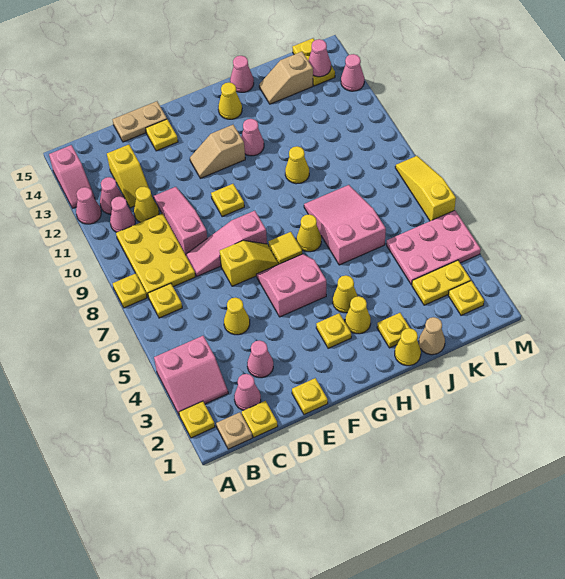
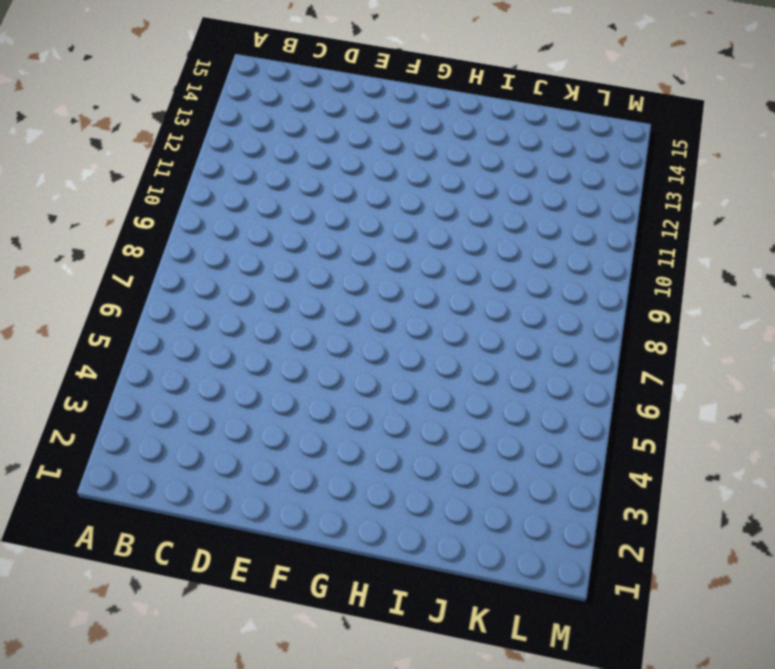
none -> yellow plate A2 level 1
none -> pink slope A3:B4 level 1 top 4
none -> yellow plate A8 level 1
none -> pink cone A12 level 1

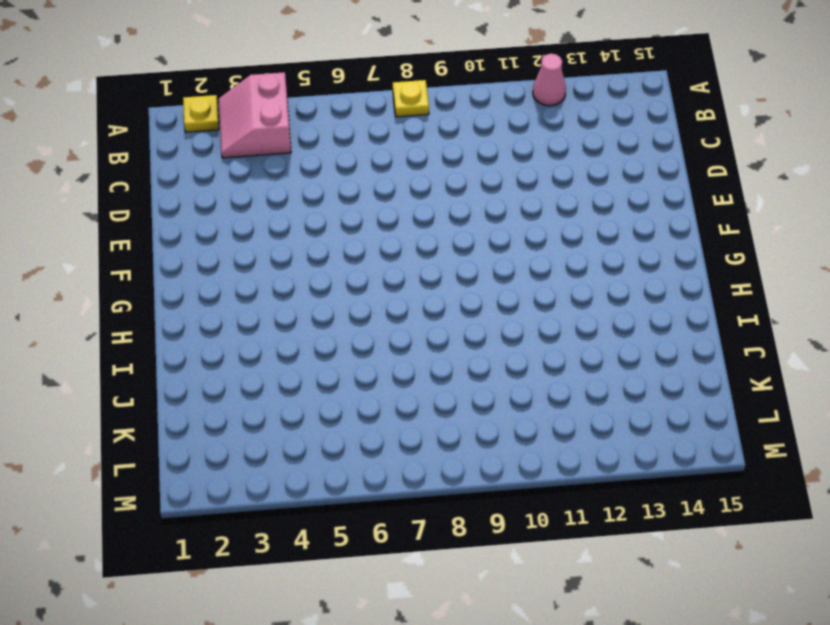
none -> pink slope A13:A14 level 1 top 14
none -> tan plate B1 level 1
none -> yellow plate B7 level 1
none -> yellow plate B8:C10 level 1

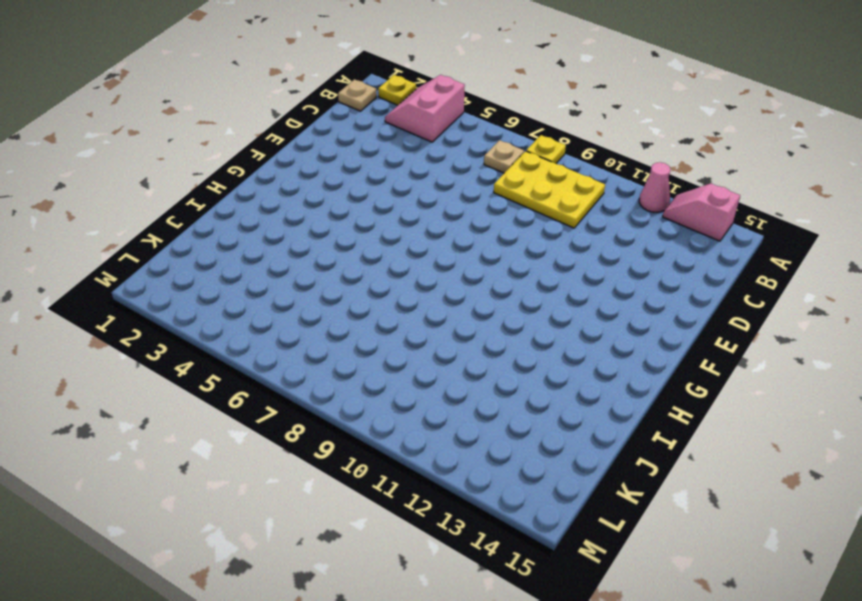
tan plate B7 level 1 -> yellow plate B7 level 1
none -> pink cone B11 level 1
none -> pink cone B12 level 1
none -> yellow plate C1 level 1
none -> pink cone C2 level 1

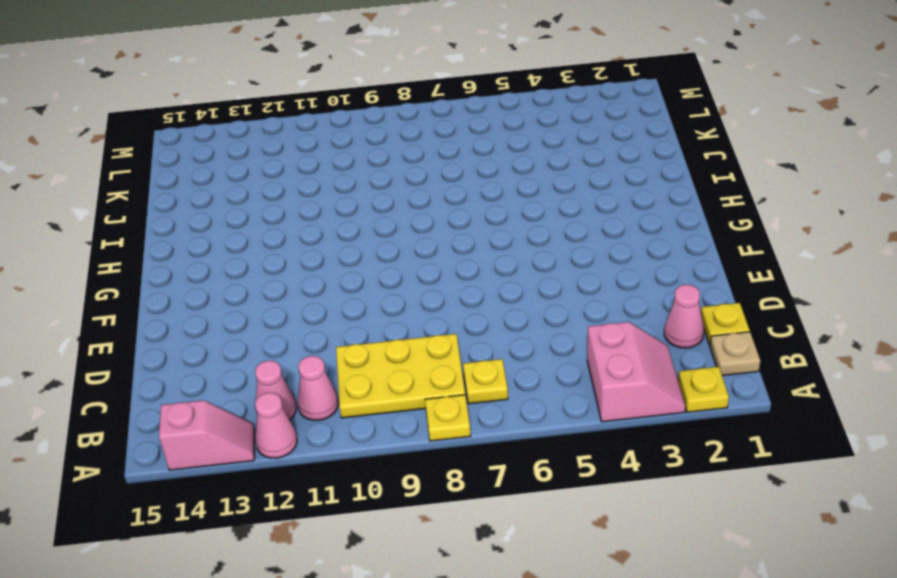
none -> yellow cone C11 level 1
none -> yellow slope C12:C13 level 1 top 13
none -> pink cone D3 level 1
none -> yellow cone D5 level 1

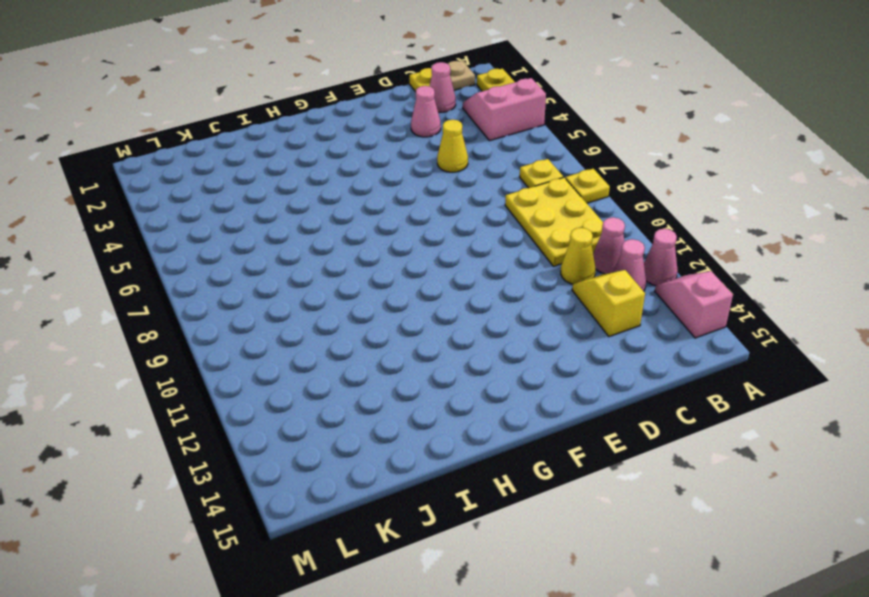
none -> pink slope D8:F8 level 1 top F
none -> pink slope D9:D11 level 1 top 9
none -> tan plate D15:E15 level 1
none -> yellow plate E1 level 1

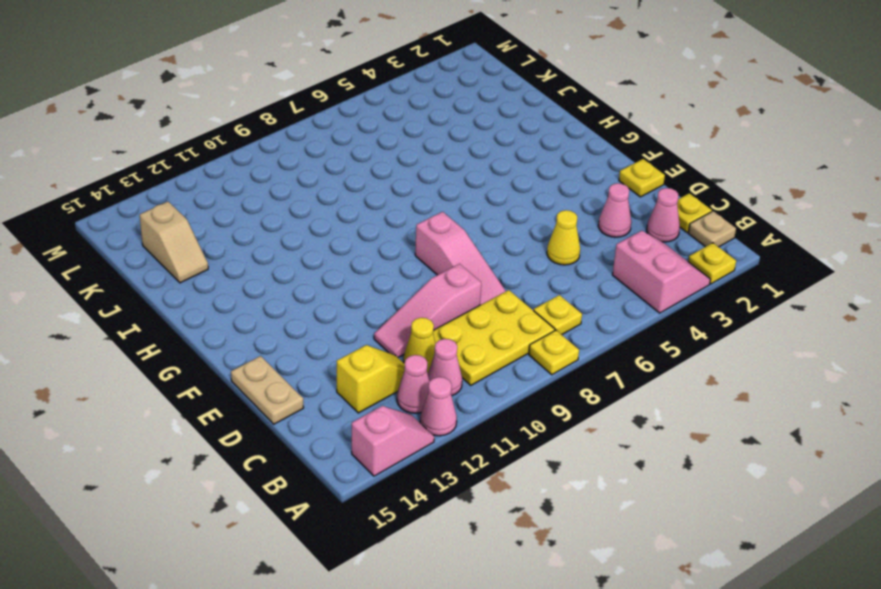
none -> yellow slope E7:F7 level 1 top E
none -> yellow plate E14 level 1
none -> pink slope F5:G6 level 1 top 5
none -> yellow plate F10 level 1

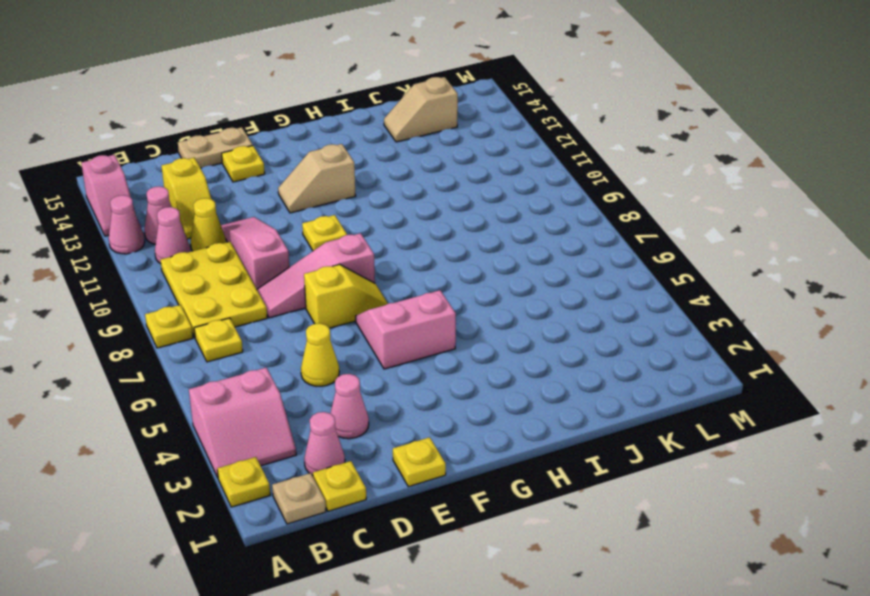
none -> yellow plate G3 level 1
none -> yellow tile G7 level 1
none -> yellow cone H3 level 1
none -> yellow cone H4 level 1

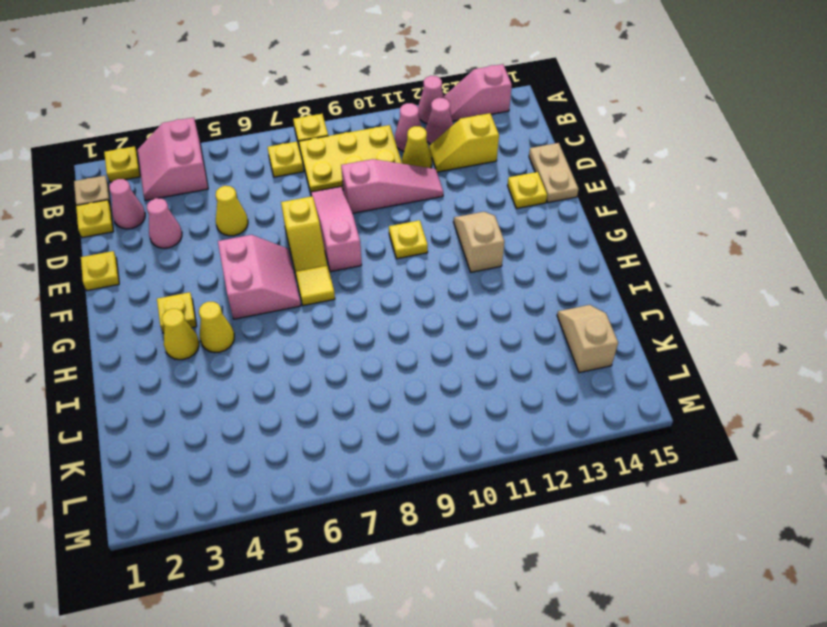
none -> yellow cone H7 level 1
none -> pink cone H12 level 1
none -> yellow cone H14 level 1
none -> yellow cone I1 level 1

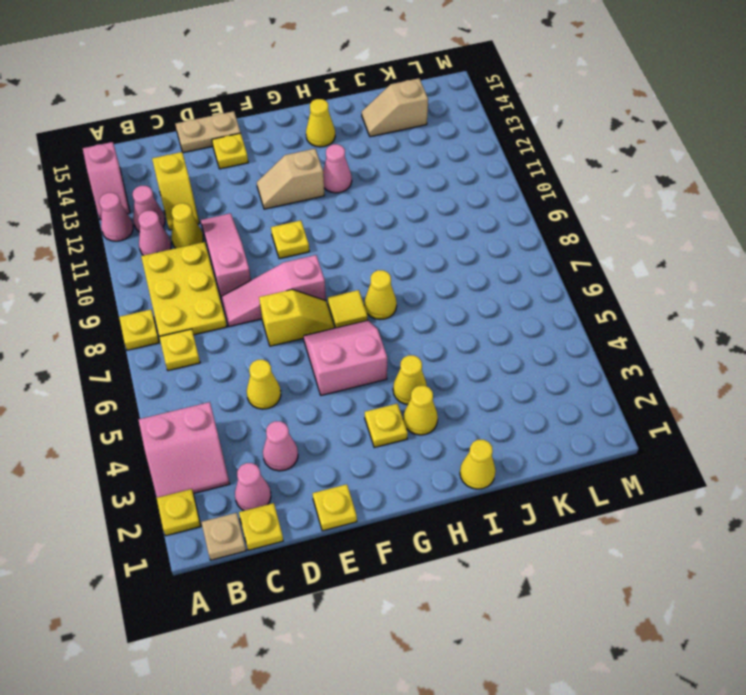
none -> yellow plate I2 level 1
none -> pink slope I6:J8 level 1 top 6
none -> yellow cone I10 level 1
none -> pink cone I15 level 1

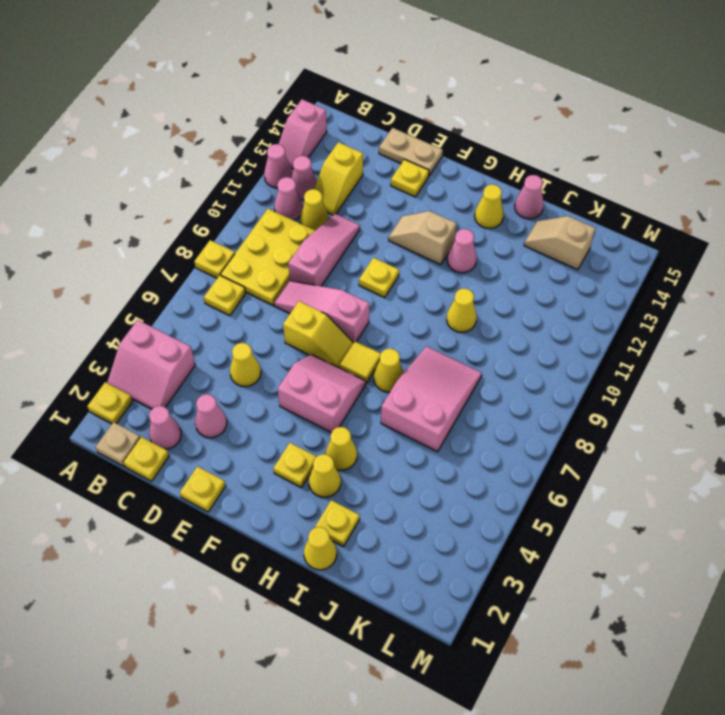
none -> tan cone J1 level 1
none -> yellow plate K3:L3 level 1
none -> pink plate K4:M5 level 1
none -> yellow plate L2 level 1

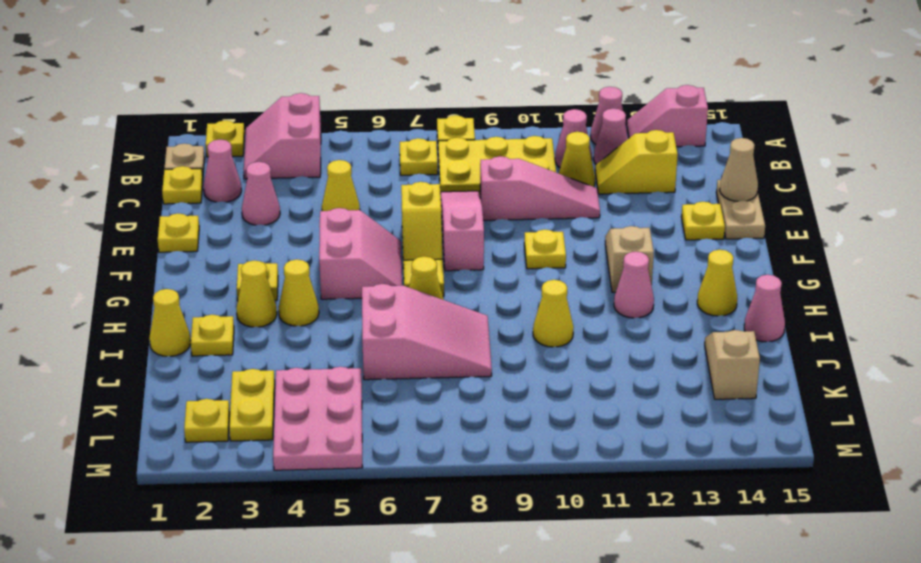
tan cone D15 level 2 -> tan cone J1 level 1
none -> yellow plate L14:L15 level 1
none -> yellow slope M6:M8 level 1 top 6
none -> pink cone M13 level 1
none -> pink cone L14 level 2

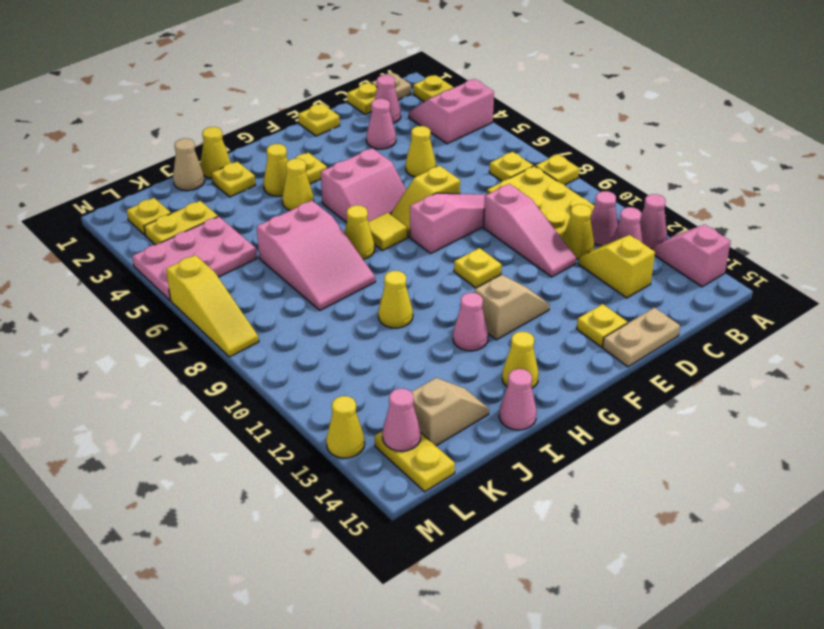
yellow cone M13 level 1 -> pink cone M13 level 1

